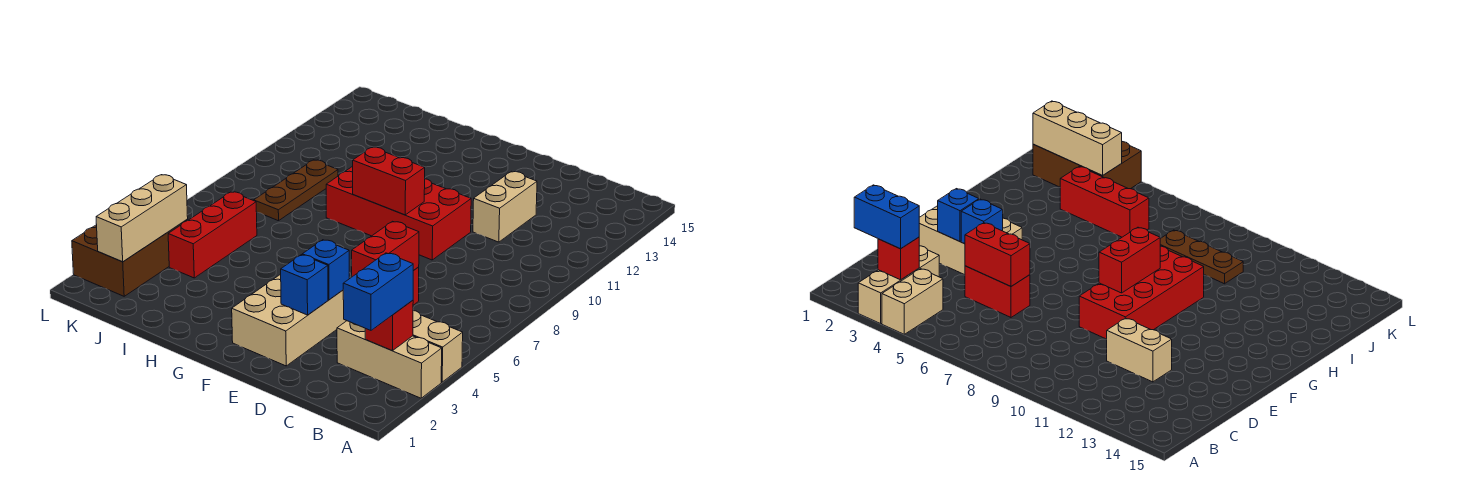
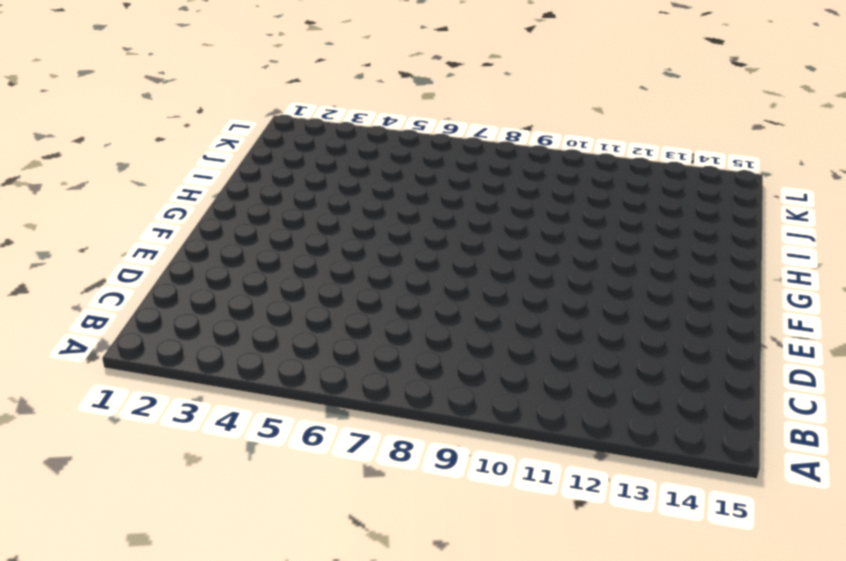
none -> tan brick A3:C3 level 1
none -> tan brick A4:B4 level 1
none -> red brick D5:D6 level 1

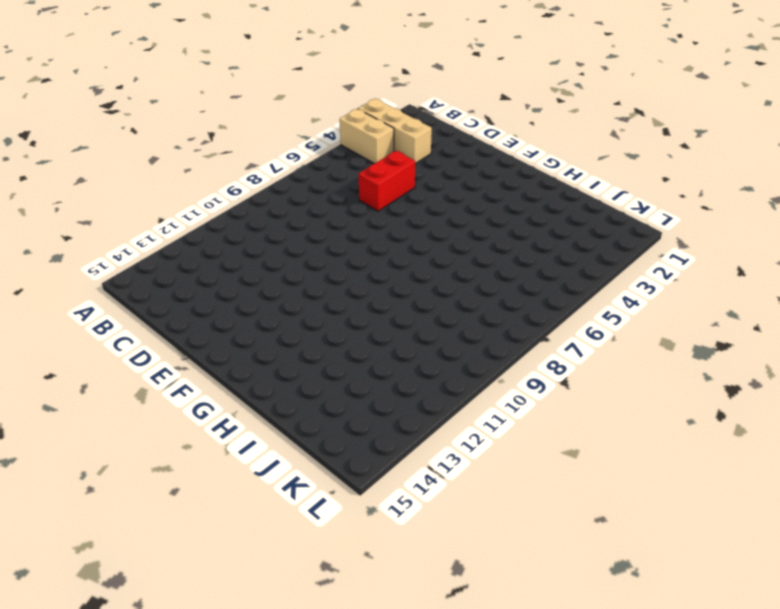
none -> tan brick D11:D12 level 1
none -> tan brick E2:F4 level 1
none -> red brick E9:H10 level 1

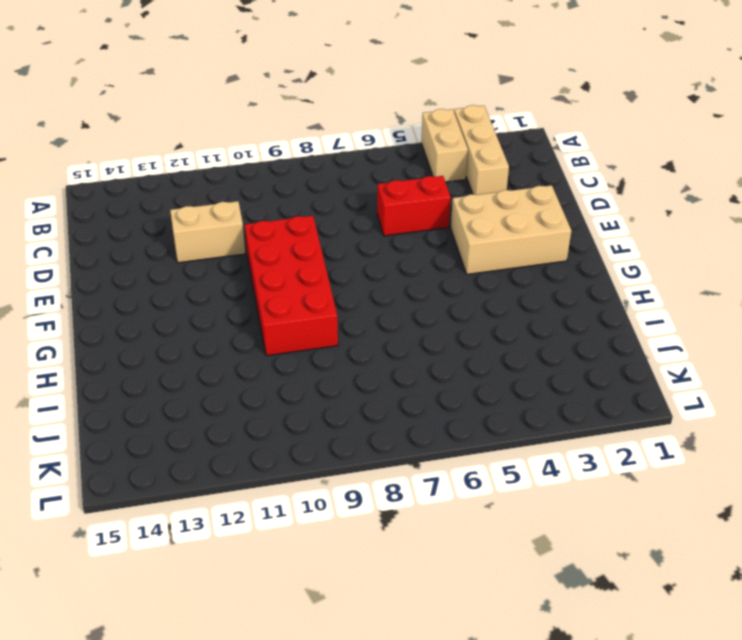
none -> red brick J4:J6 level 1
none -> brown plate J8:J10 level 1
none -> brown brick K2:L4 level 1

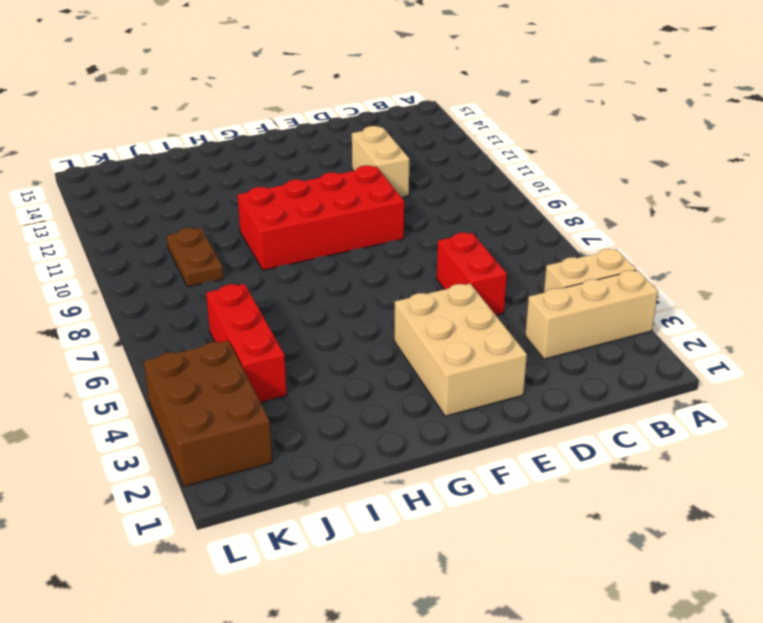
brown plate J9:J10 level 1 -> brown plate J8:J10 level 1
none -> red brick B3 level 2
none -> red brick D5:D6 level 2
none -> blue brick E3 level 2

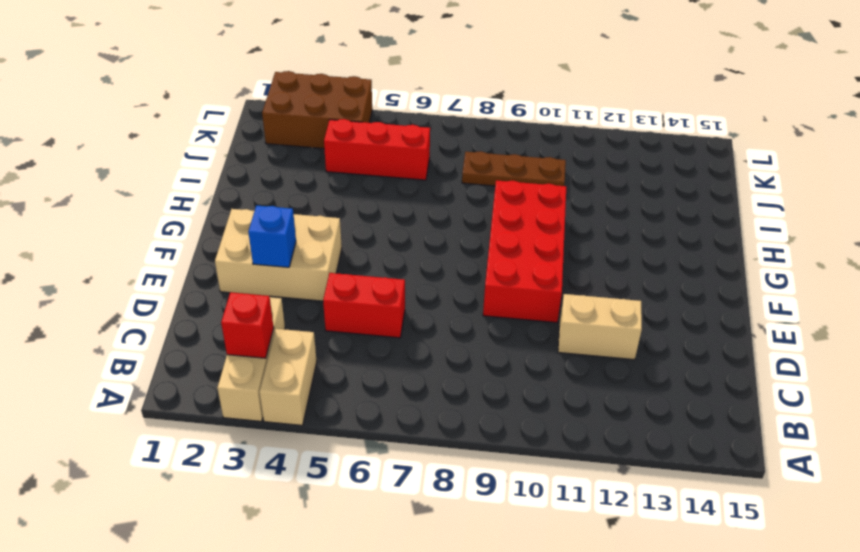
none -> red brick D5:D6 level 2
none -> blue brick E4 level 2
none -> red brick F9:G9 level 2

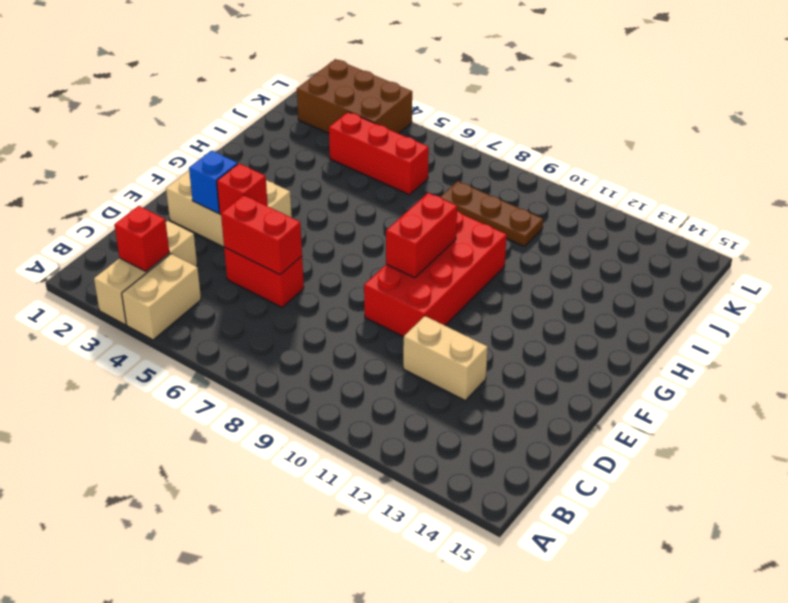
red brick E4 level 2 -> blue brick E4 level 2
none -> tan brick K2:K4 level 2
none -> blue brick B2:B3 level 3

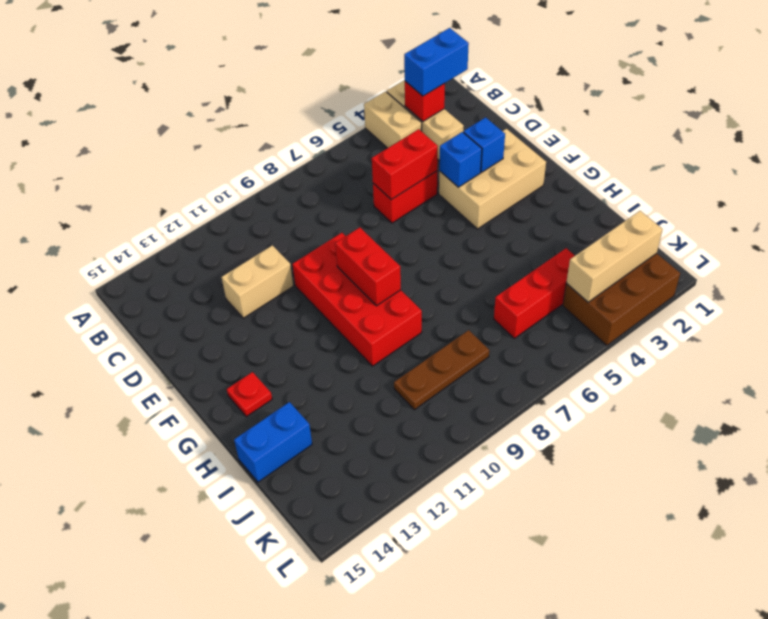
red plate G14 level 1 -> none
blue brick I14:I15 level 1 -> none

